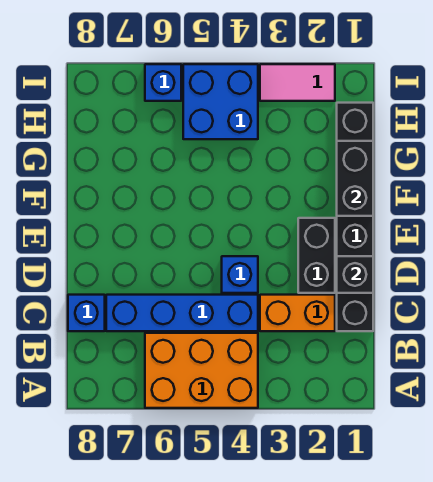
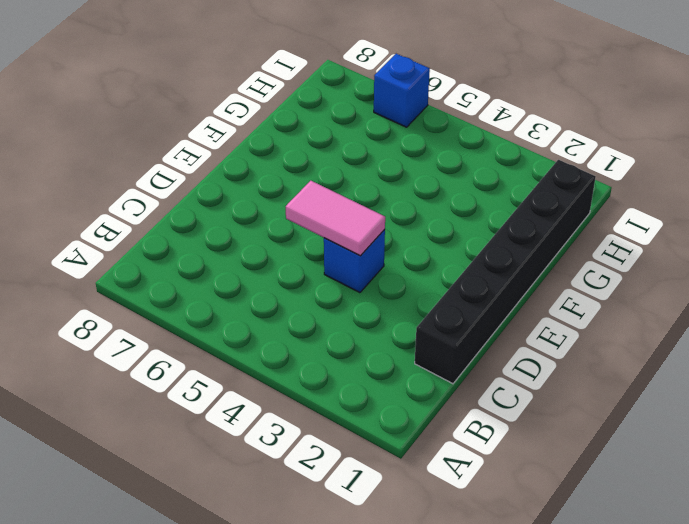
pink tile D4:D5 level 2 -> pink tile I2:I3 level 1
none -> orange brick A4:B6 level 1
none -> orange brick C2:C3 level 1
none -> blue brick C4:C7 level 1

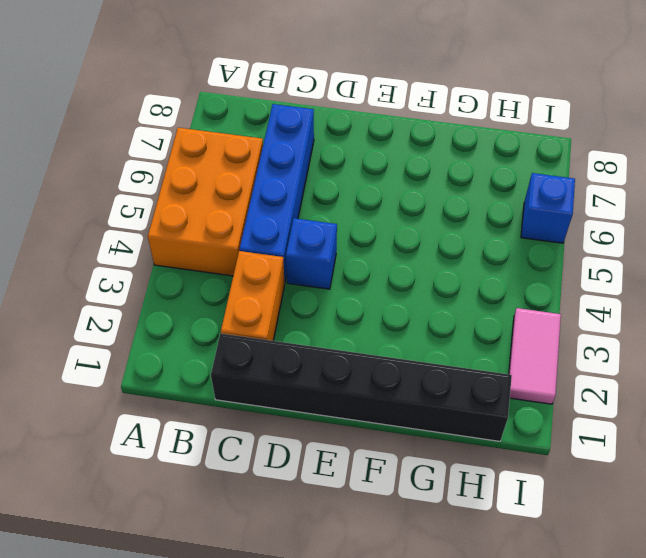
none -> blue brick C8 level 1
none -> black brick D2:E2 level 1
none -> blue brick H4:I5 level 1

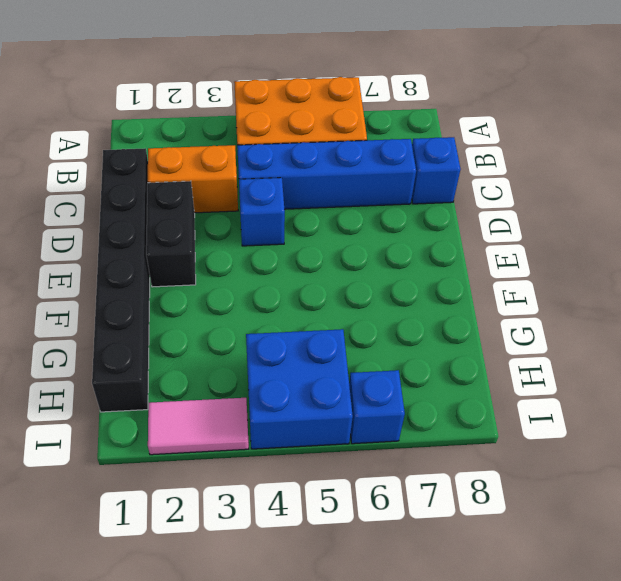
none -> black brick D1 level 2
none -> black brick F1:G1 level 2

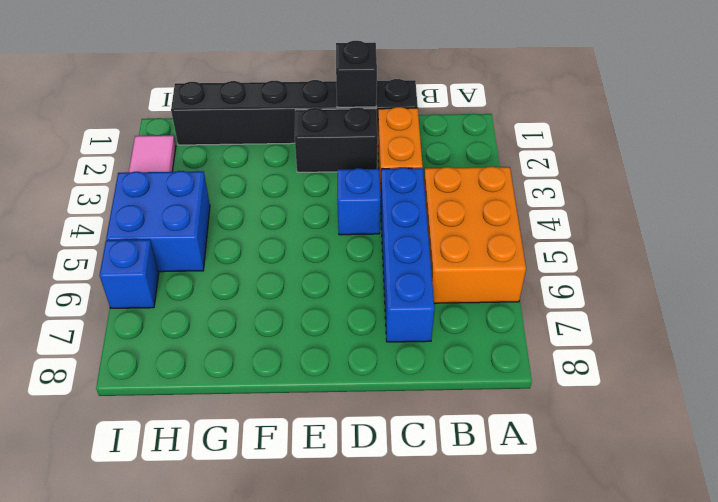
none -> blue brick C8 level 1
none -> black brick F1:G1 level 2

